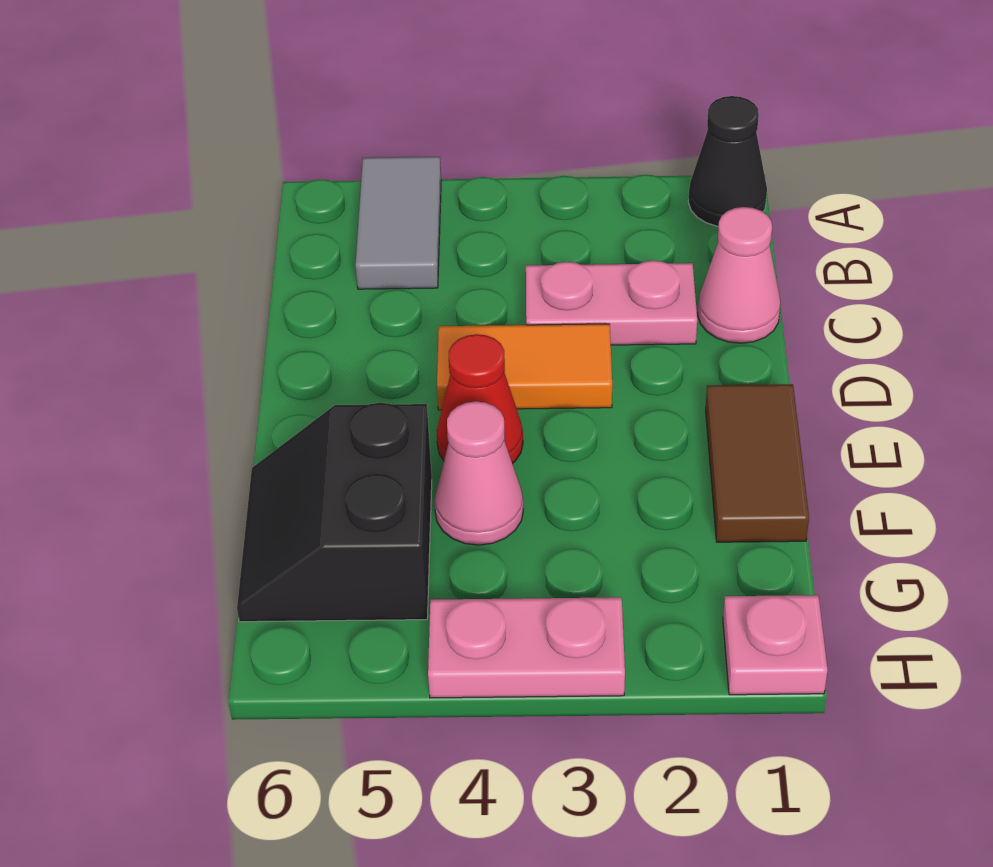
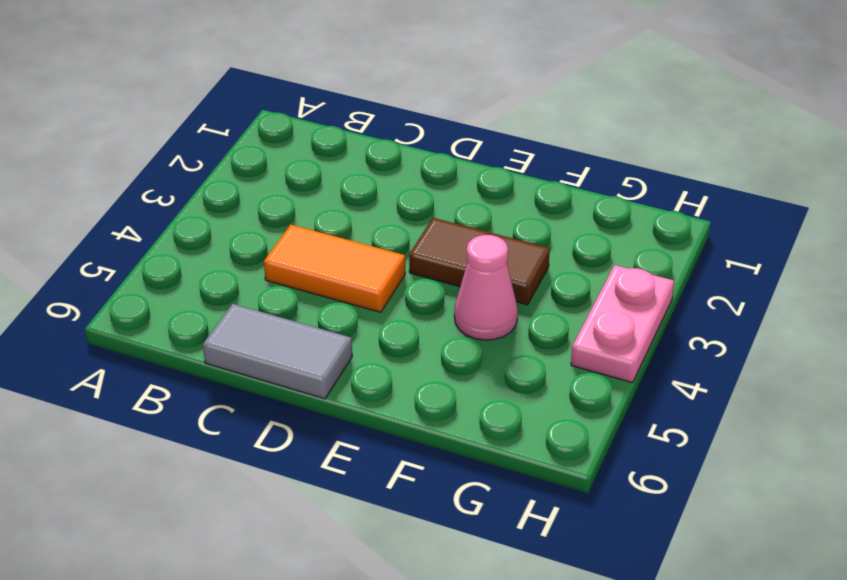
orange tile C4:D4 level 1 -> orange tile D3:D4 level 1
grey tile C6:D6 level 1 -> grey tile A5:B5 level 1
brown tile E3:F3 level 1 -> brown tile E1:F1 level 1
none -> black cone A1 level 1
none -> pink cone C1 level 1

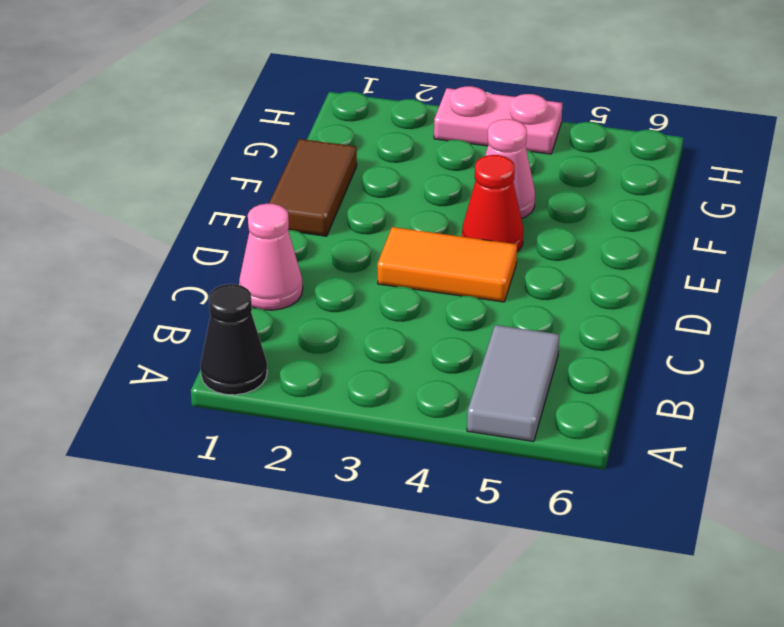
none -> pink plate C2:C3 level 1
none -> black slope F5:G6 level 1 top 5

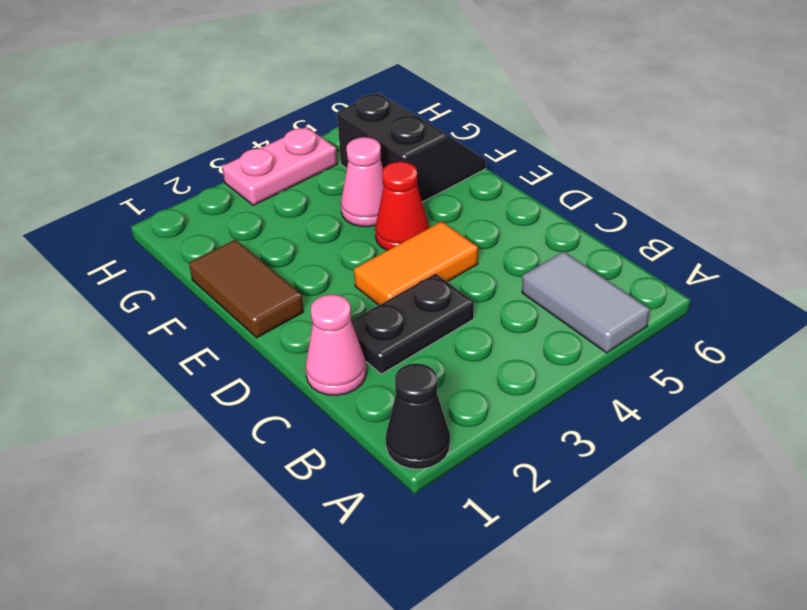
black plate C2:C3 level 1 -> pink plate C2:C3 level 1
none -> pink plate H1 level 1

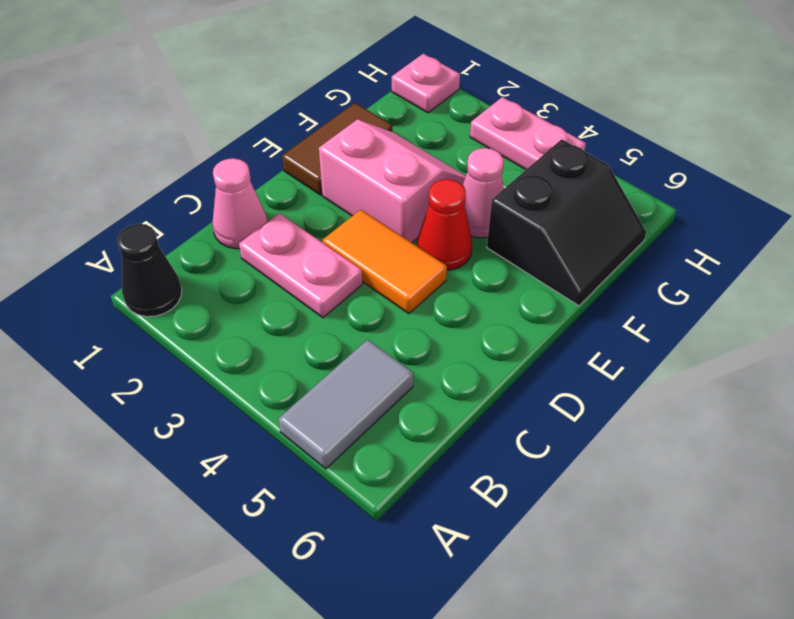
pink slope E2:F3 level 1 top E -> none

